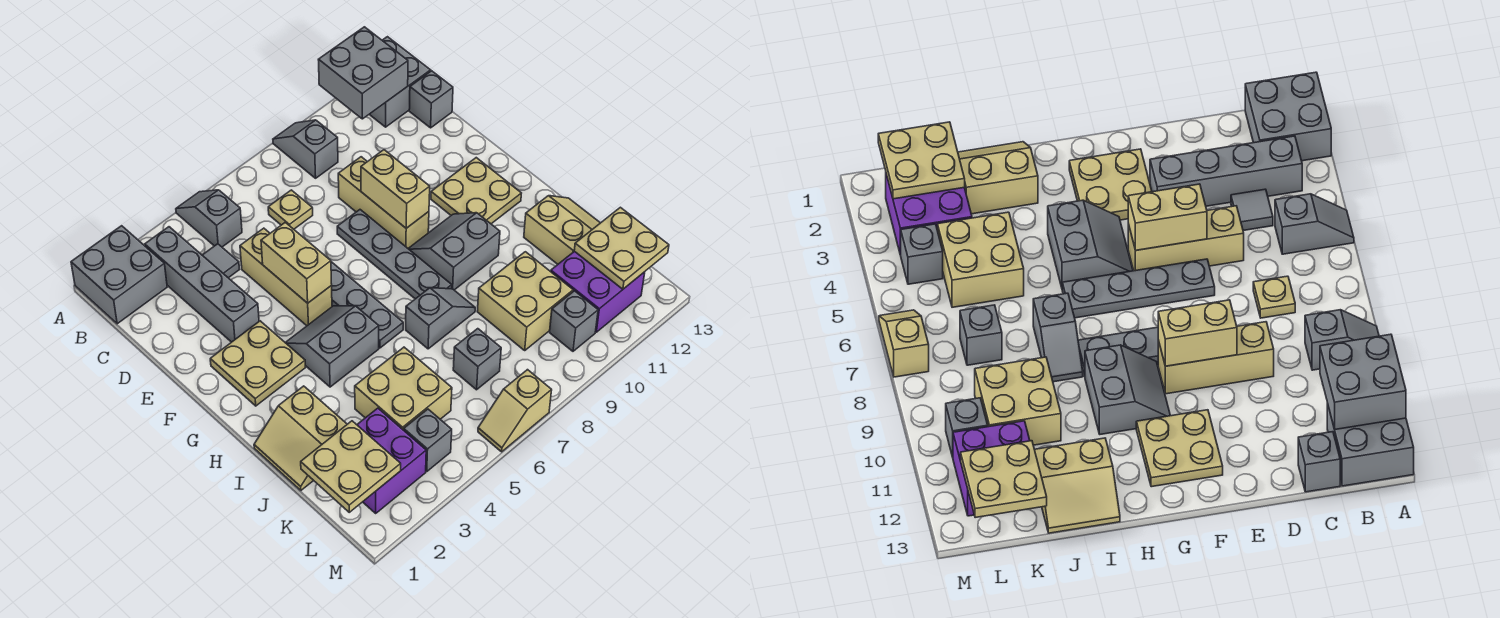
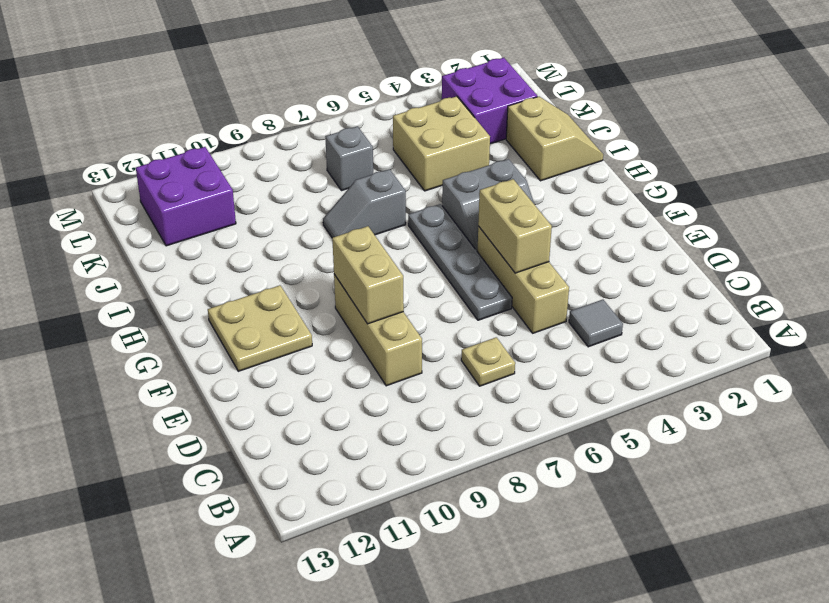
none -> grey brick A1:B2 level 1
none -> grey slope A5:B5 level 1 top B
none -> grey slope A9:B9 level 1 top B
none -> grey brick A12:B13 level 1

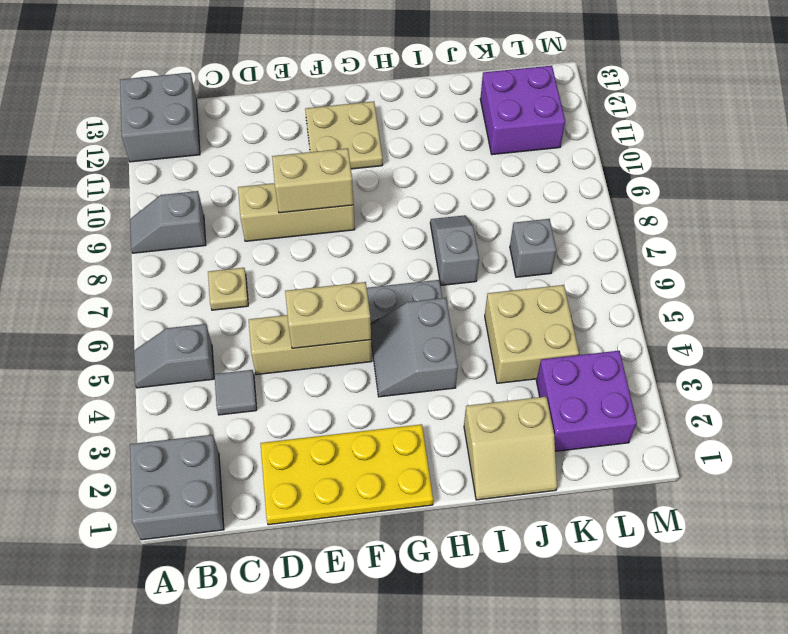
yellow plate D1:G2 level 1 -> tan plate F2:G3 level 1
none -> grey brick B3:E3 level 1
none -> grey brick C13 level 1
none -> grey plate E8:H8 level 1
none -> grey slope G9:H10 level 1 top H

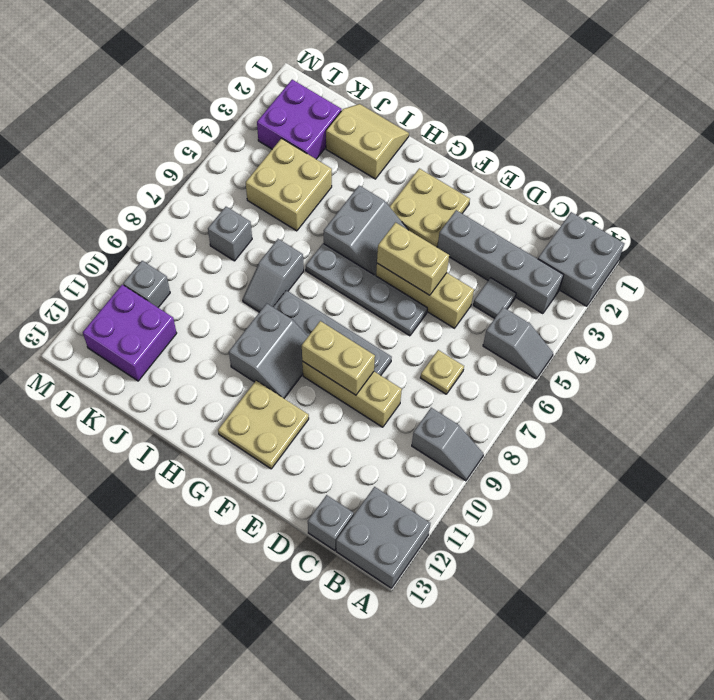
none -> tan slope I12:J13 level 1 top 12
none -> tan brick J9:K10 level 1
none -> grey brick L4 level 1
none -> tan slope M6:M7 level 1 top 7

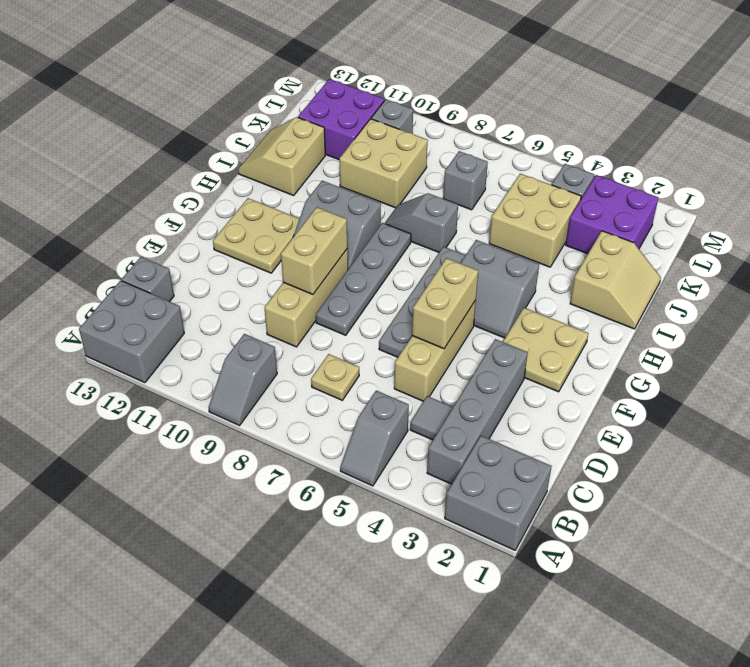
none -> tan slope M6:M7 level 1 top 7
none -> grey brick A11:B12 level 2
none -> tan plate K1:L2 level 2
none -> tan plate K12:L13 level 2

